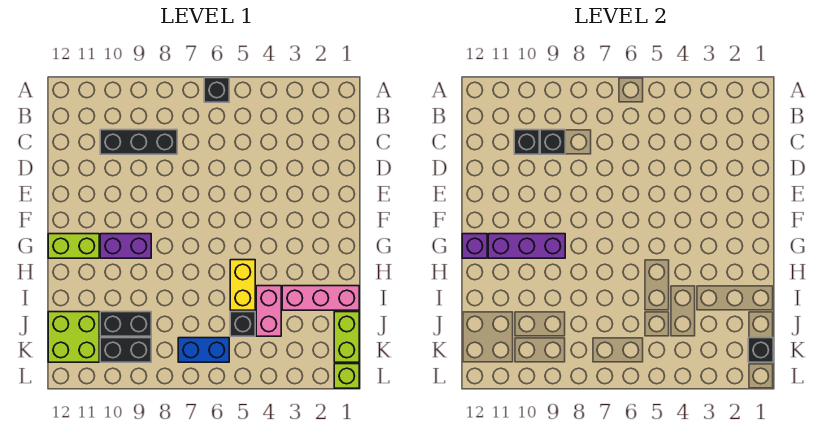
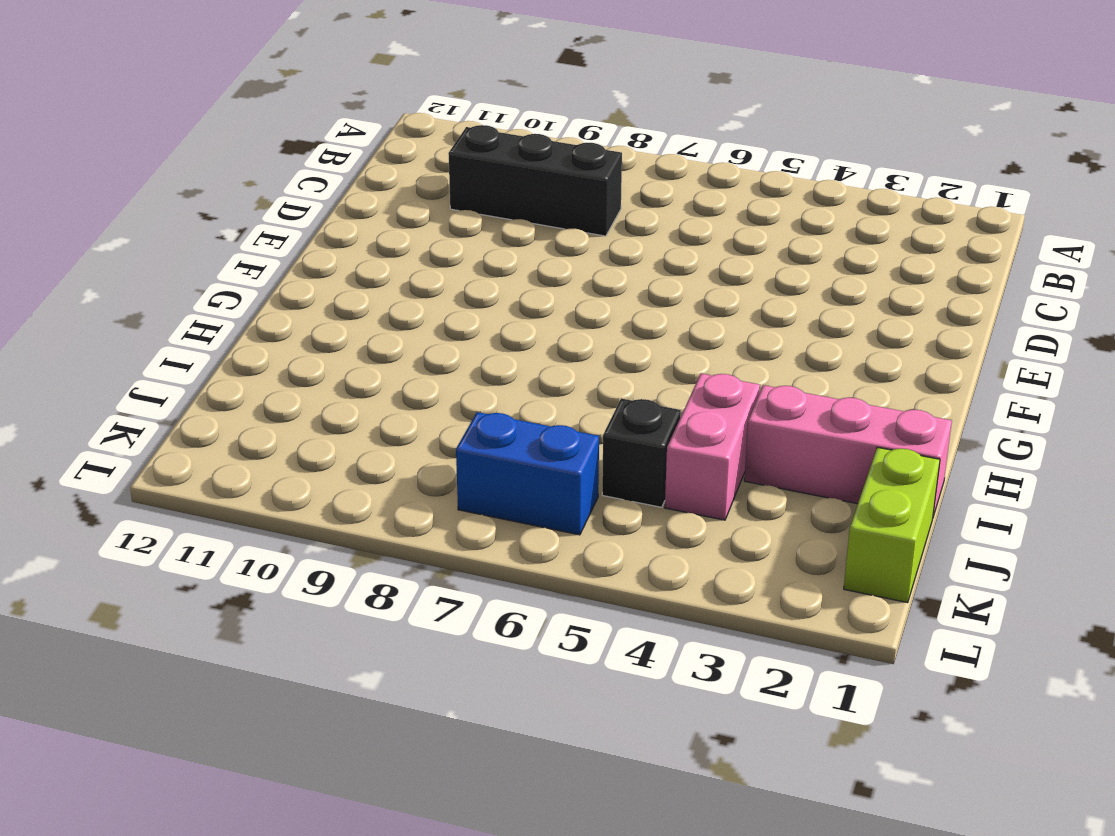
none -> black brick A6 level 1
none -> purple brick G9:G10 level 1
none -> lime brick G11:G12 level 1

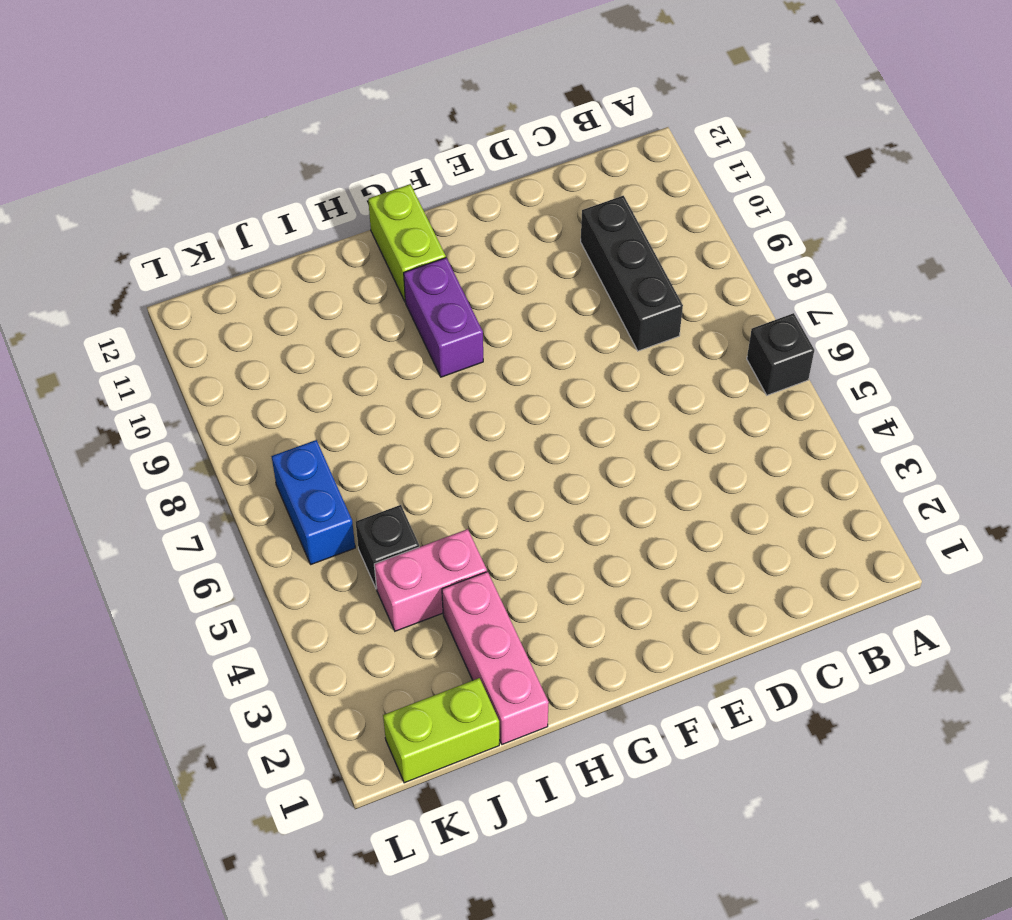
none -> yellow brick H5:I5 level 1
none -> black brick J9:J10 level 1
none -> lime brick J11:K12 level 1

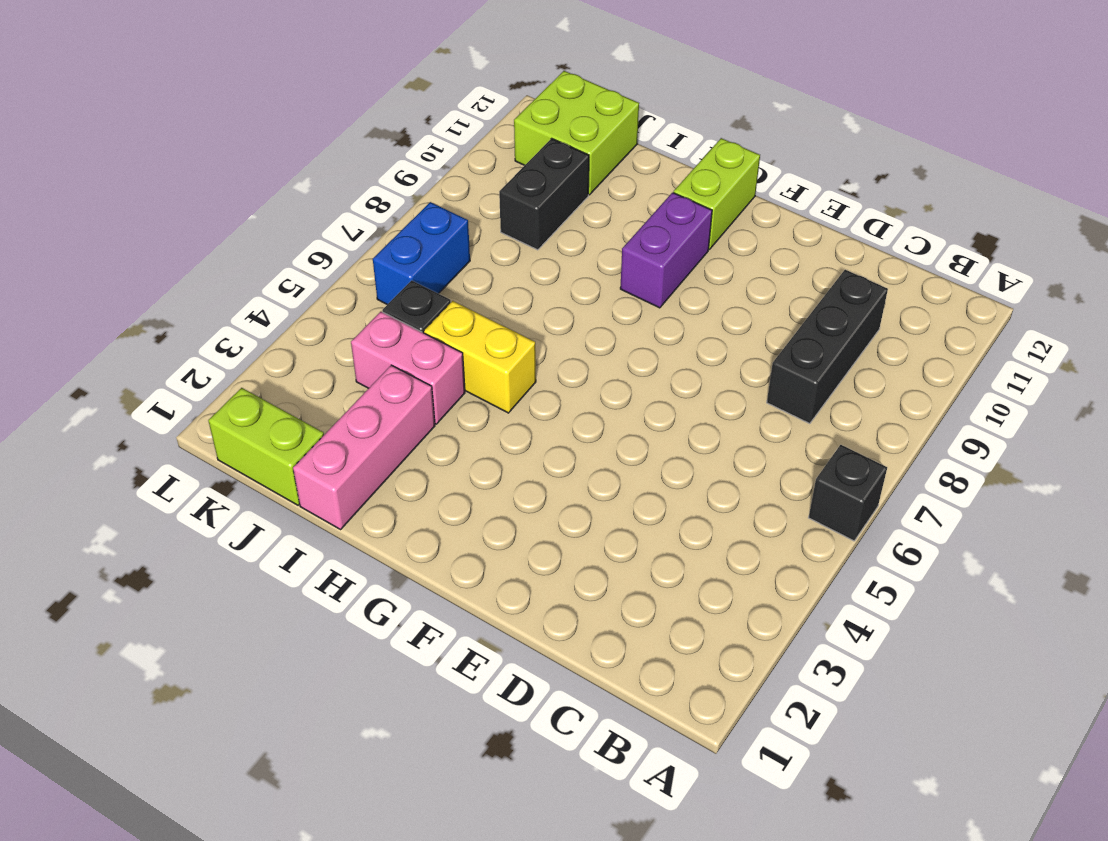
none -> black brick K9:K10 level 1
none -> lime brick L1 level 1
none -> black brick C9 level 2

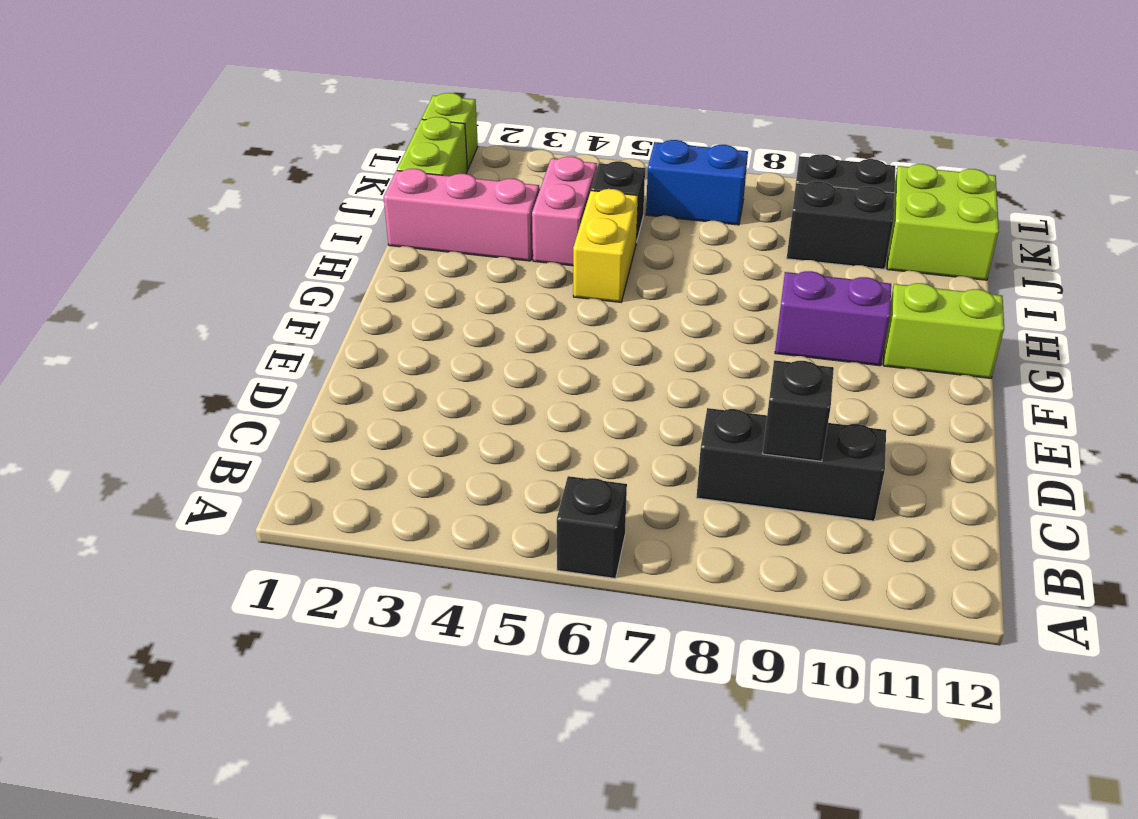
none -> black brick C10 level 2
none -> purple brick G9:G11 level 2
none -> purple brick G12 level 2

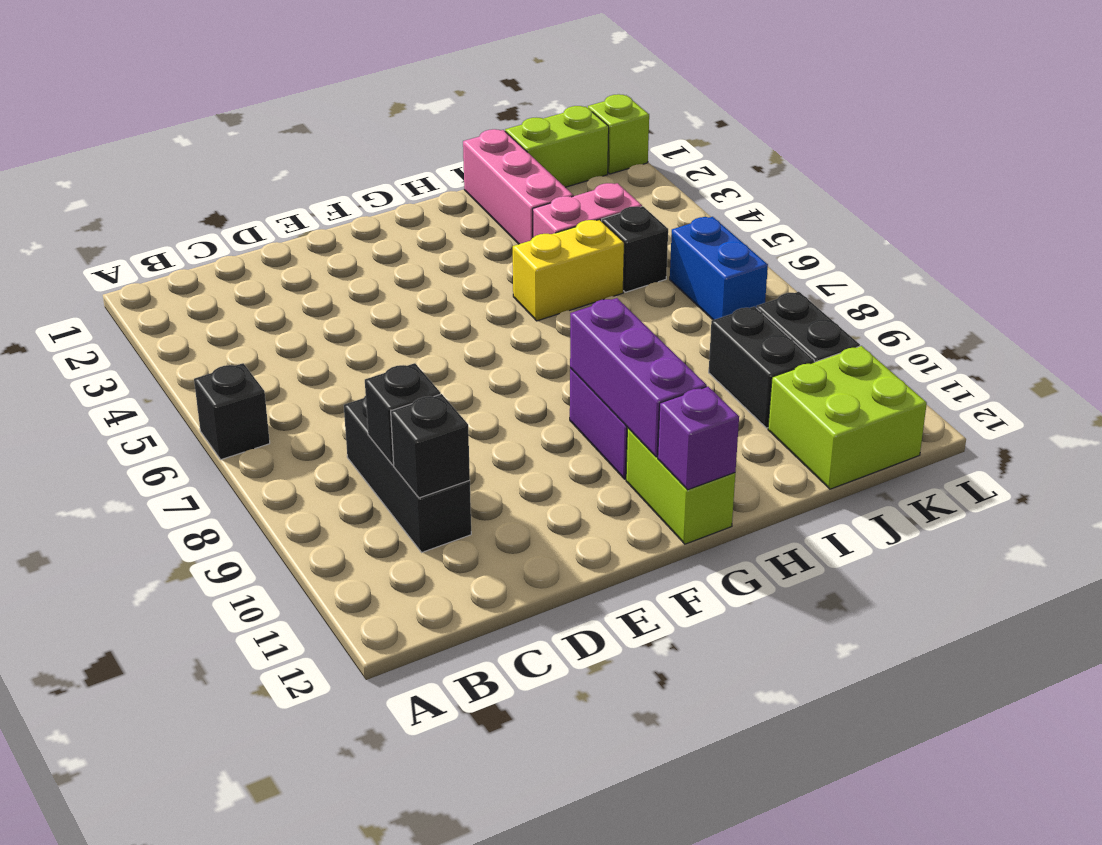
none -> black brick K1 level 2

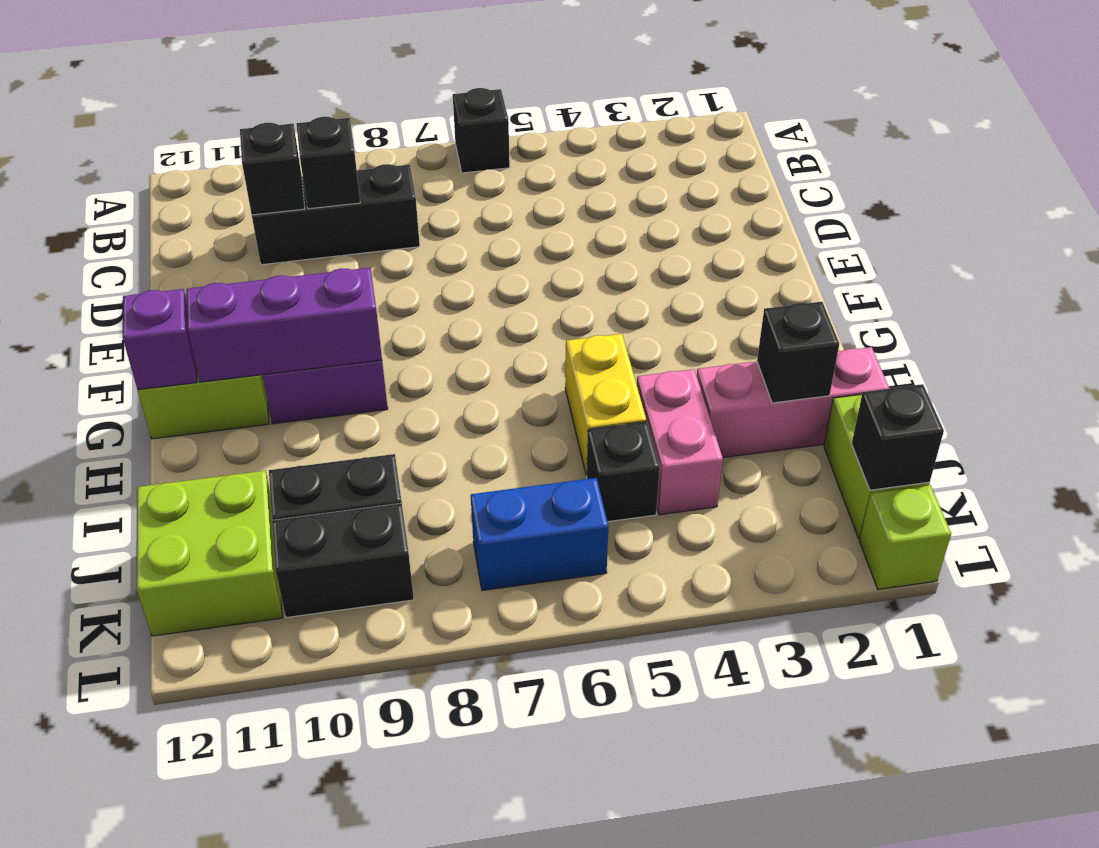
black brick I2 level 2 -> none

